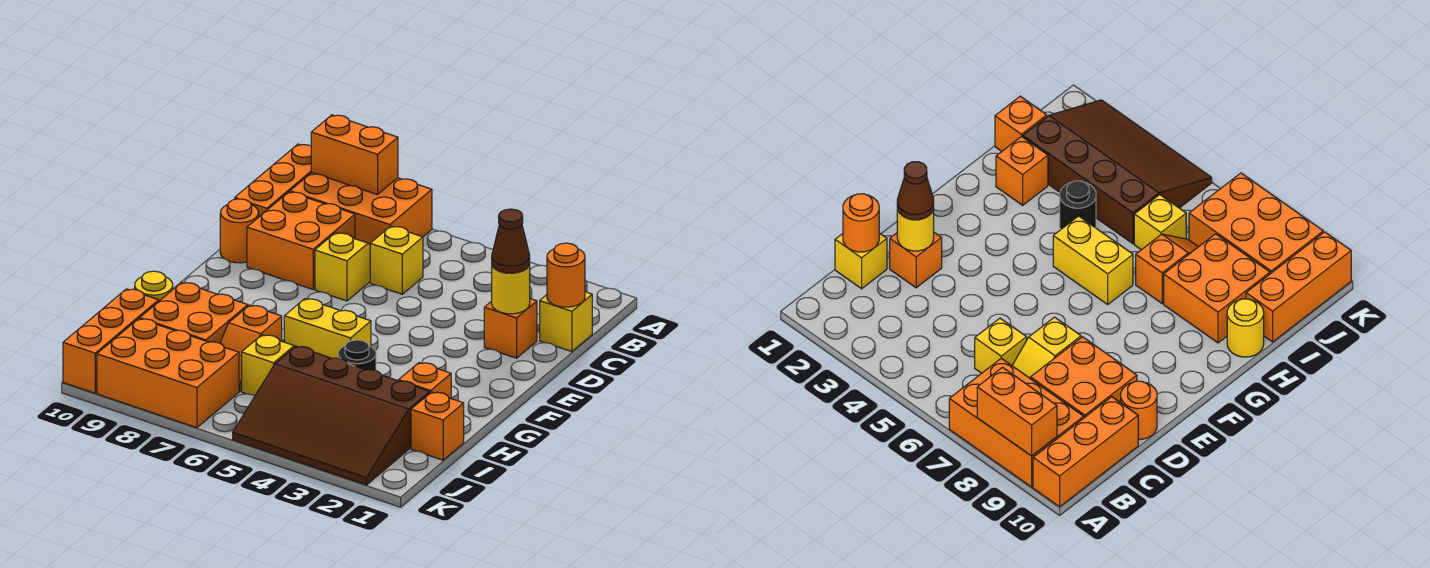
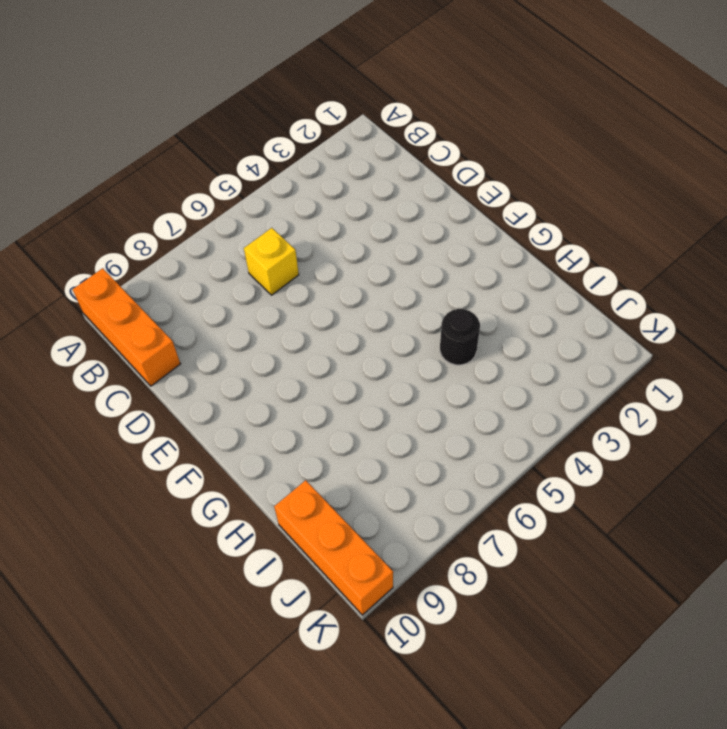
none -> orange brick A7:B9 level 1
none -> yellow brick C1 level 1
none -> yellow slope C7:D7 level 1 top D

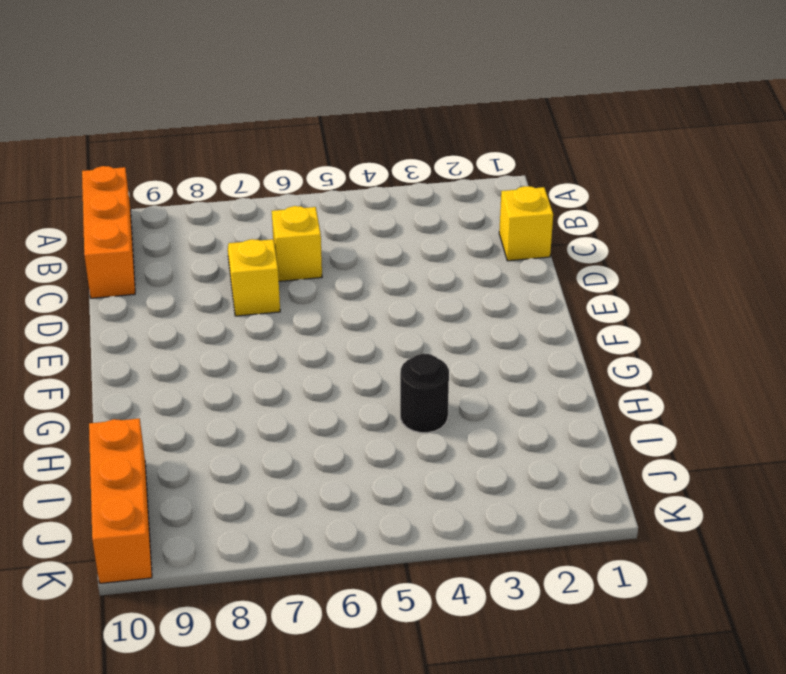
none -> orange brick A7:B9 level 1
none -> orange brick C8:D9 level 1
none -> orange brick D2 level 1

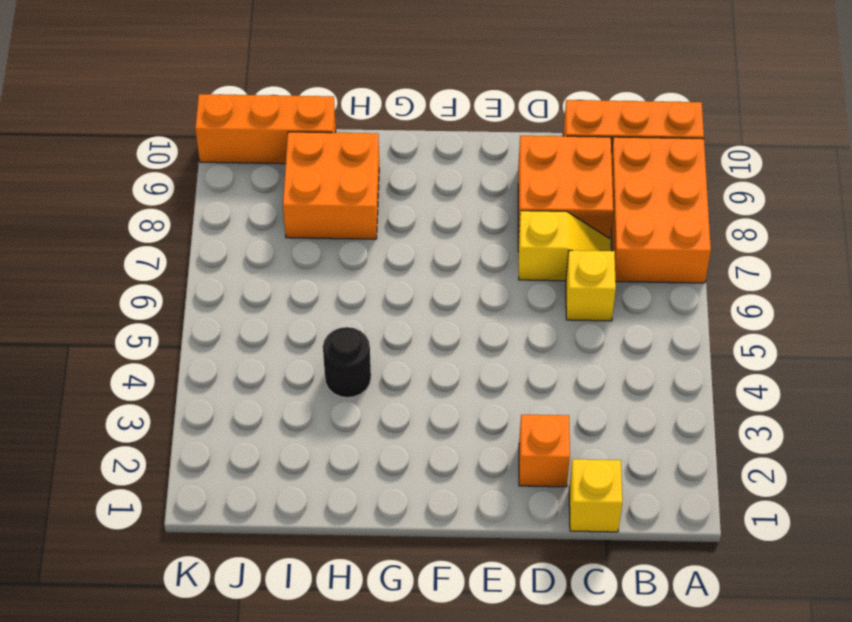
none -> orange round brick D10 level 1
none -> yellow brick G5:G6 level 1
none -> orange brick H2 level 1

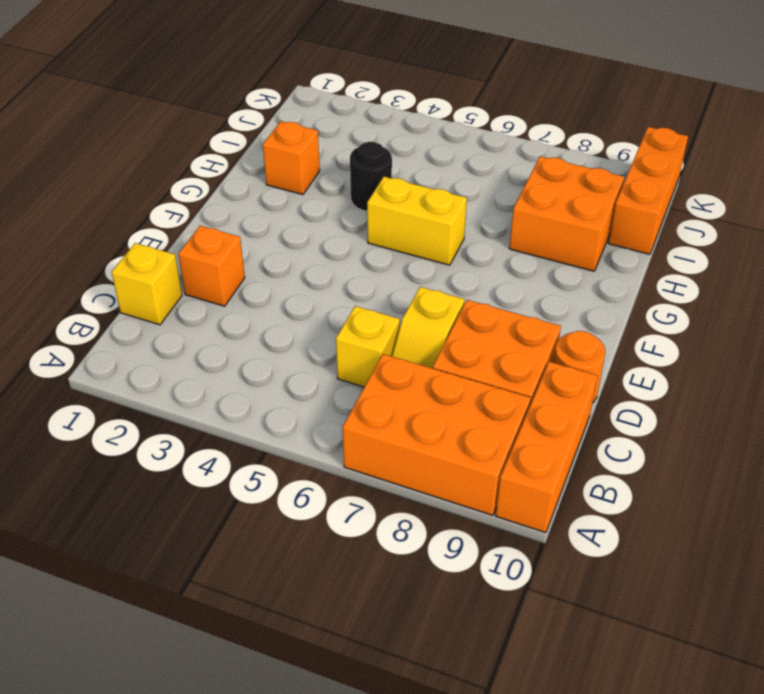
none -> orange slope H7:I7 level 1 top H
none -> yellow round brick H10 level 1
none -> orange brick I1 level 1

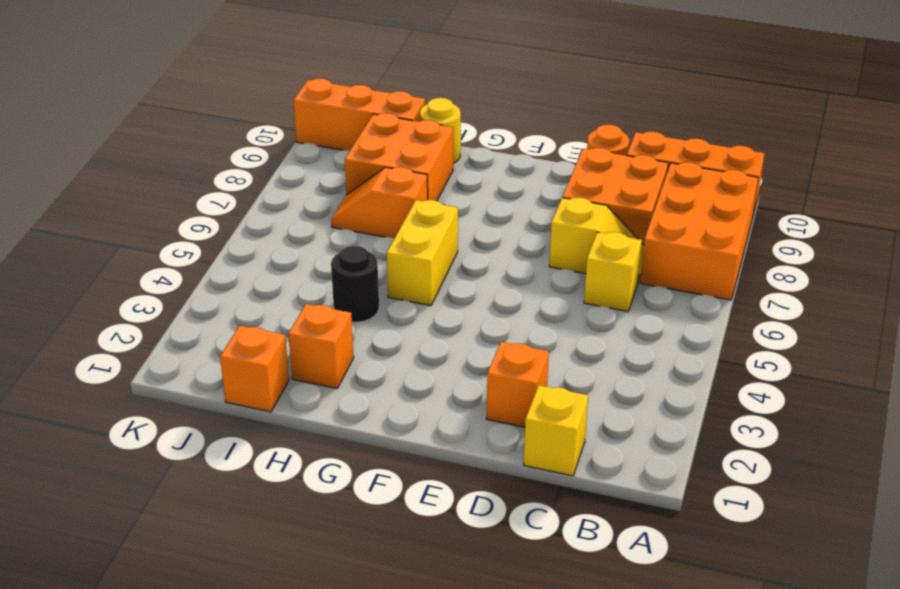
none -> brown slope I2:K5 level 1 top I
none -> yellow brick I6 level 1
none -> orange brick J7:K9 level 1

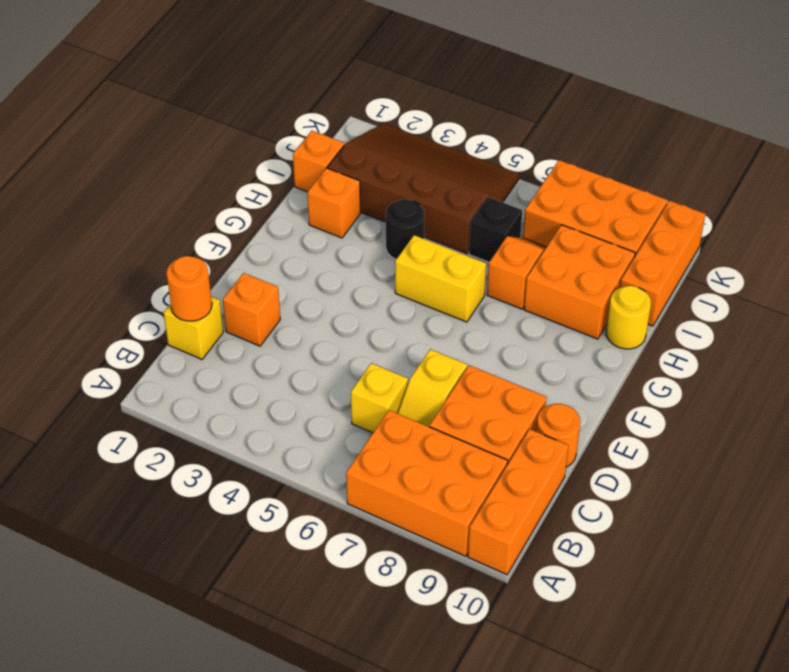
black brick I6 level 1 -> yellow brick I6 level 1
none -> orange brick A8:A9 level 2
none -> yellow round brick D2 level 2
none -> brown cone D2 level 3

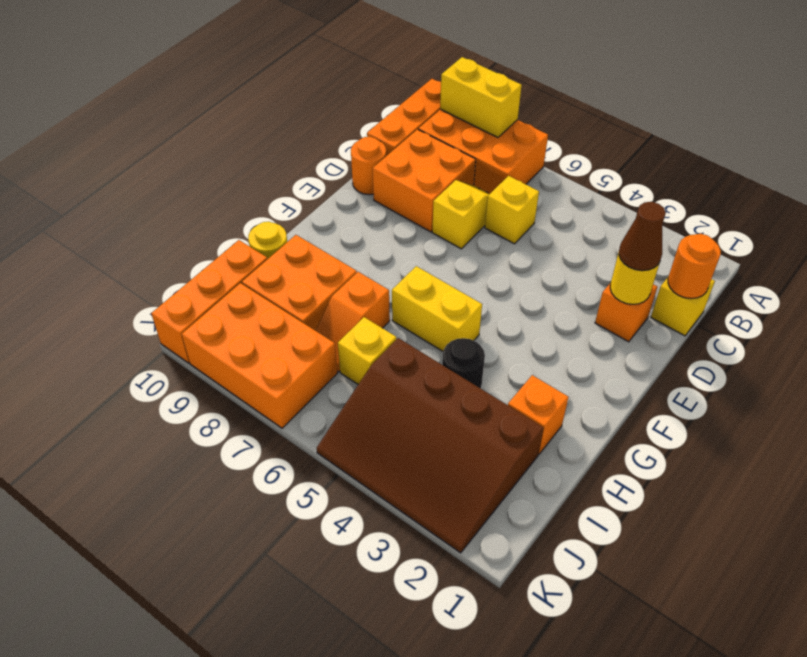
yellow brick A8:A9 level 2 -> orange brick A8:A9 level 2
none -> orange brick I1 level 1

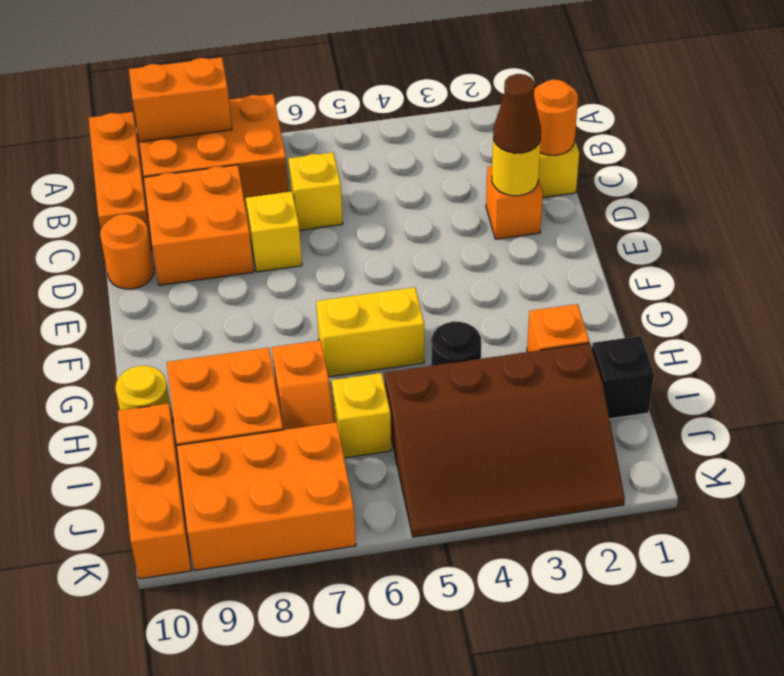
black brick I1 level 1 -> orange brick I1 level 1

